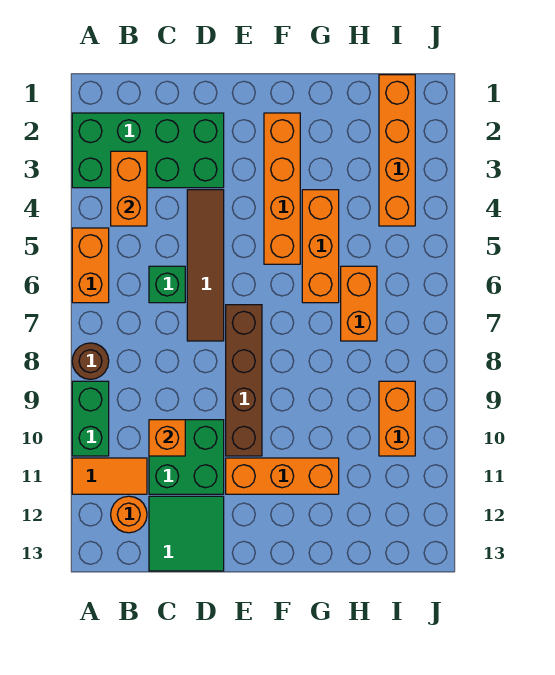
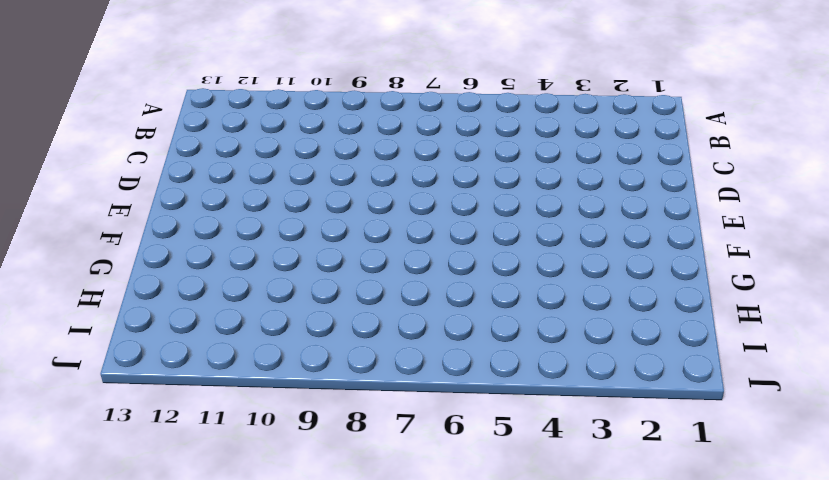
none -> green brick A2:D3 level 1
none -> orange brick A5:A6 level 1
none -> brown round brick A8 level 1

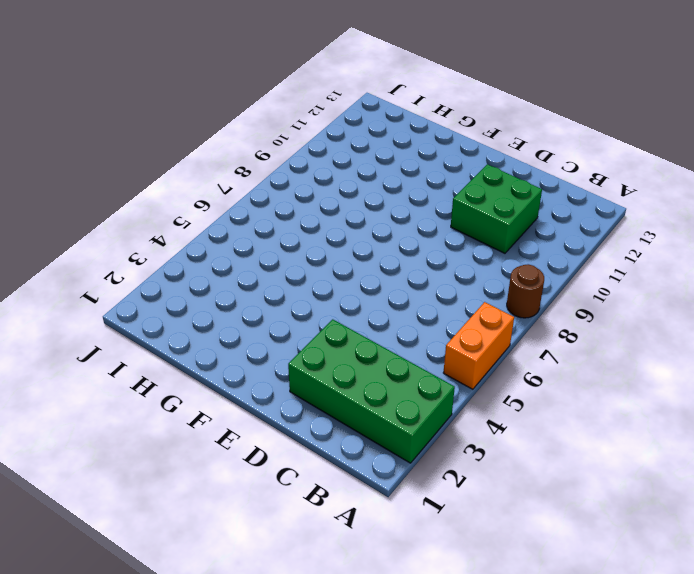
none -> green brick A9:A10 level 1
none -> orange tile A11:B11 level 1
none -> orange round brick B12 level 1

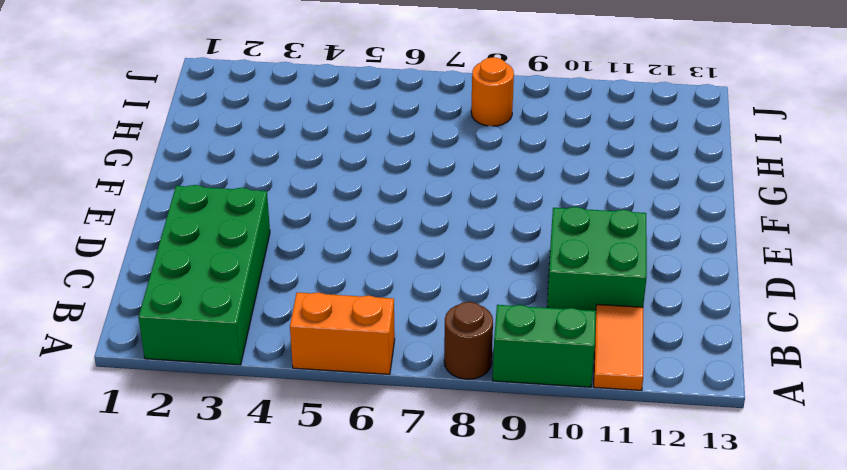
orange round brick I8 level 1 -> orange round brick B12 level 1
none -> green brick C6 level 1
none -> green tile C12:D13 level 1
none -> brown tile D4:D7 level 1

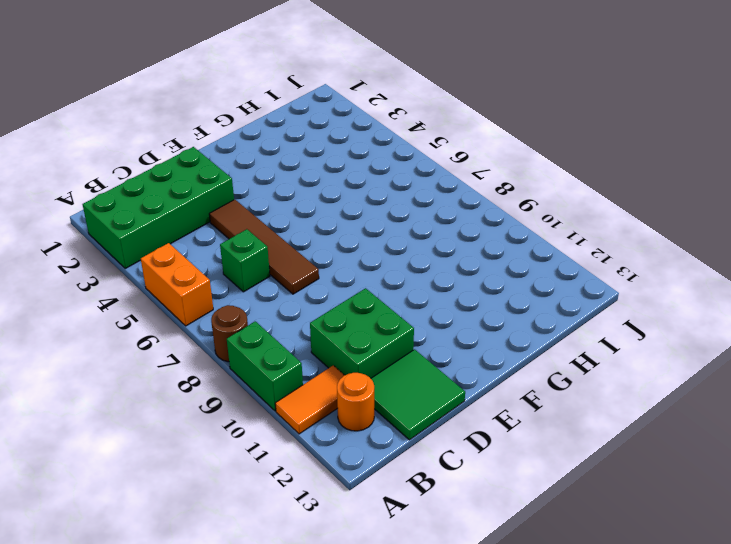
none -> brown brick E7:E10 level 1
none -> orange brick E11:G11 level 1
none -> orange brick F2:F5 level 1

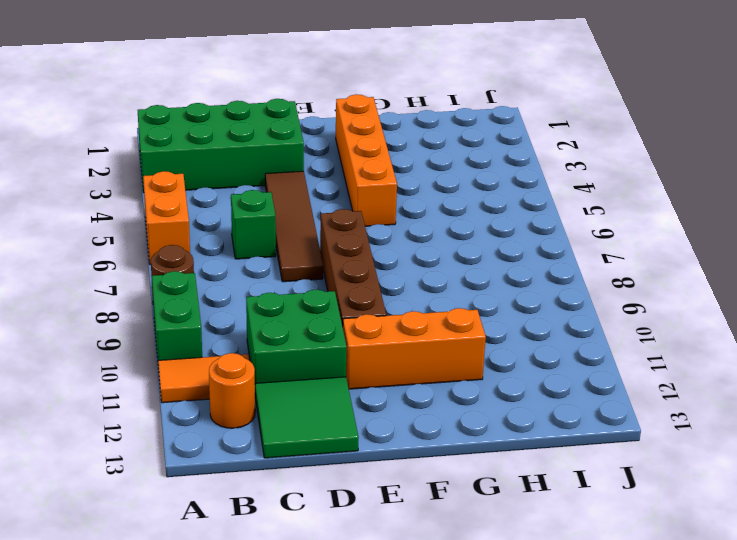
none -> orange brick G4:G6 level 1
none -> orange brick H6:H7 level 1
none -> orange brick I1:I4 level 1

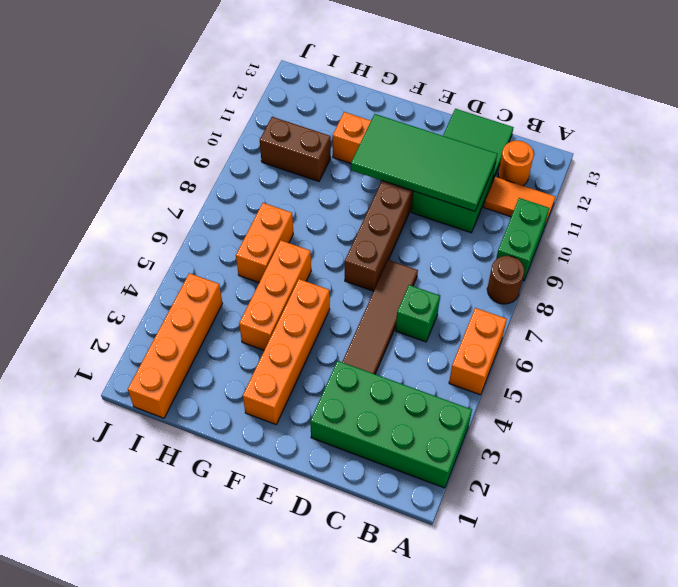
green tile C10:F11 level 2 -> orange brick C10 level 2
brown brick H10:I10 level 1 -> orange brick I9:I10 level 1
none -> orange brick B3:B4 level 2

